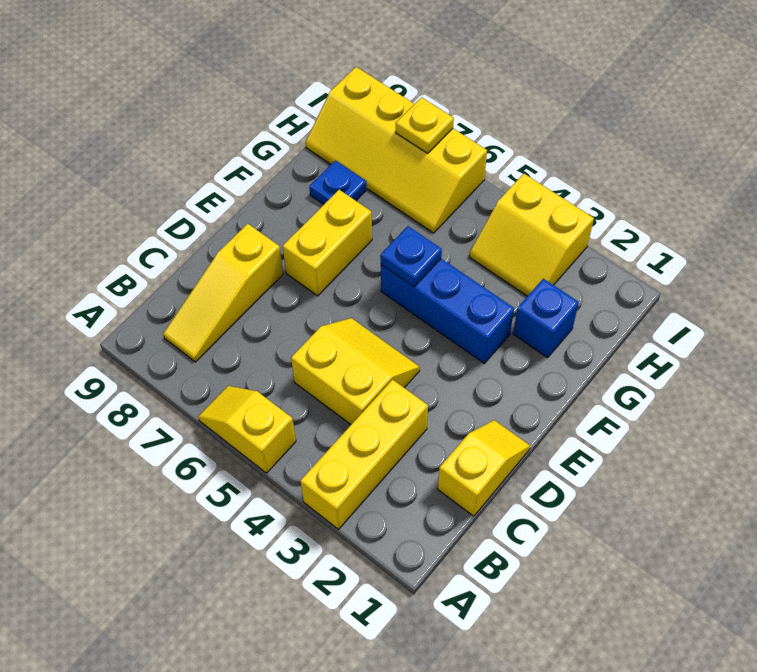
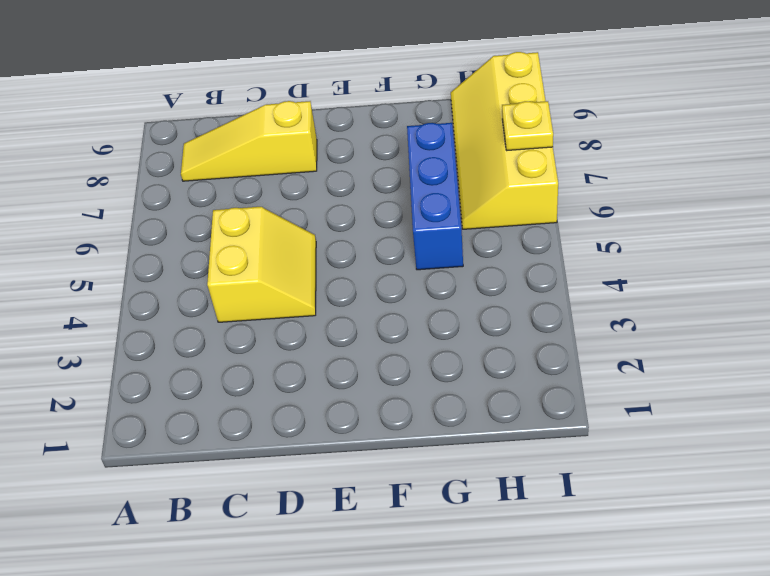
blue brick G5:G7 level 1 -> blue brick F3:F5 level 1
none -> yellow brick A3:C3 level 1
none -> yellow slope A5:A6 level 1 top 5
none -> yellow slope C1:D1 level 1 top C

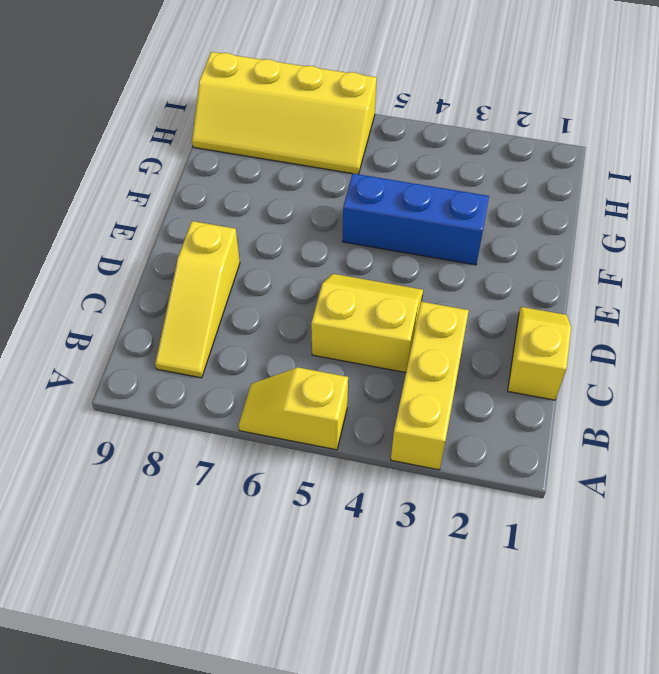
none -> yellow brick E7:F7 level 1
none -> blue brick G2 level 1
none -> blue plate G8 level 1

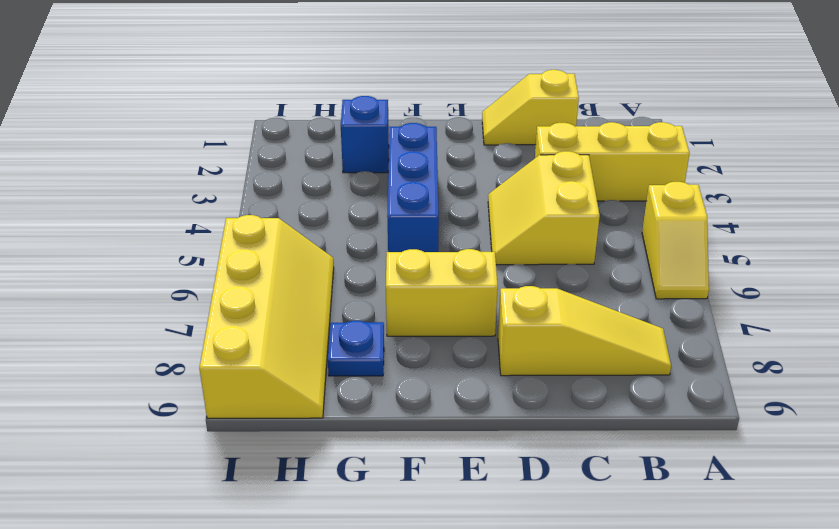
none -> yellow slope H3:I4 level 1 top I
none -> blue plate F5 level 2
none -> yellow plate I7 level 2

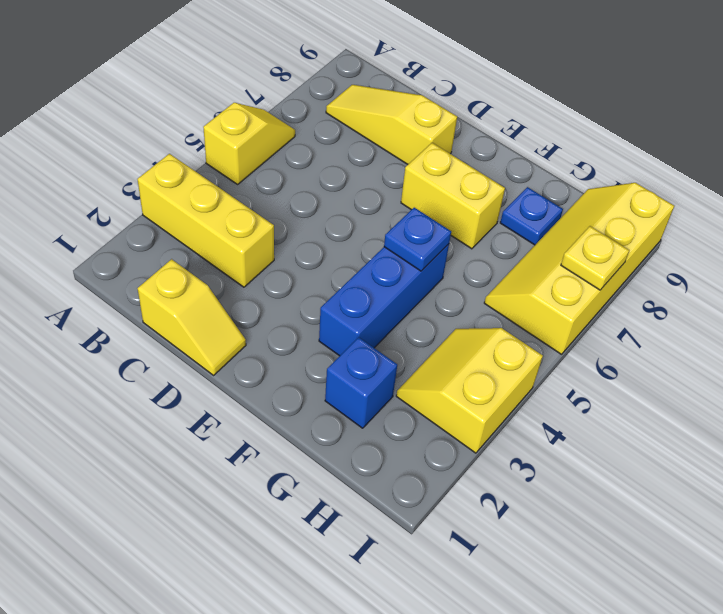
none -> yellow slope C4:D5 level 1 top C

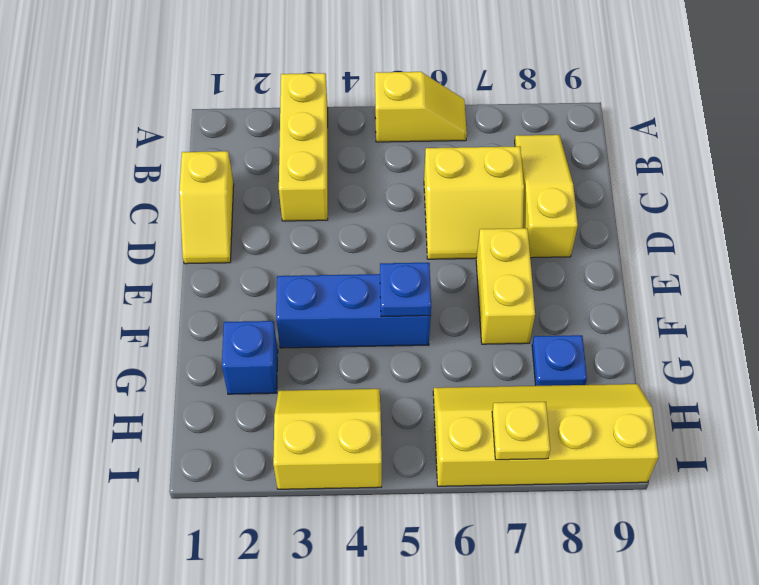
yellow slope C6:D7 level 1 top C -> yellow slope C4:D5 level 1 top C

